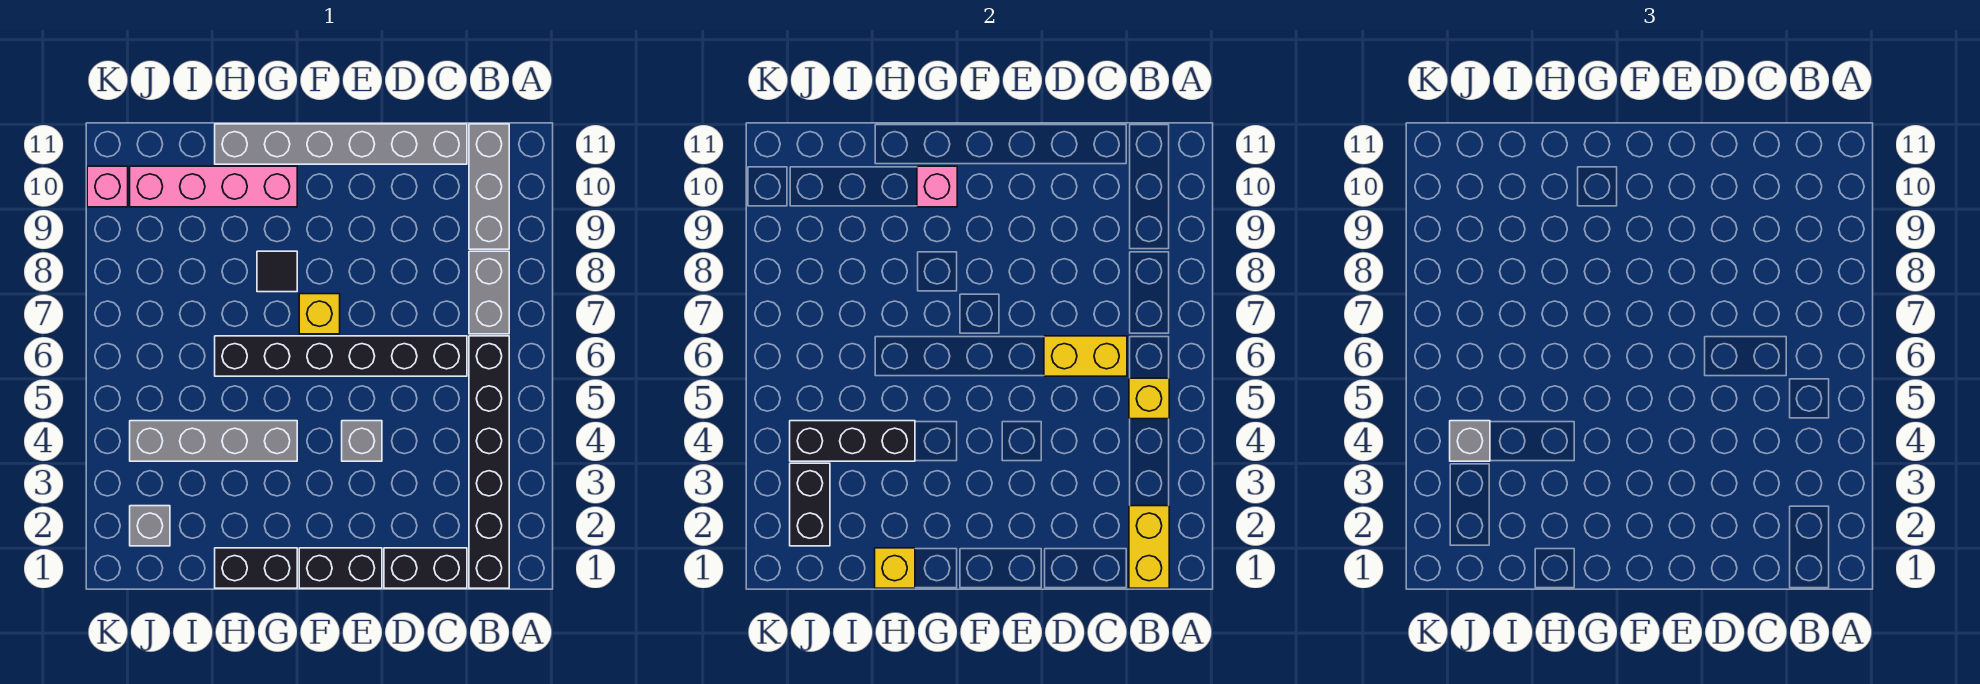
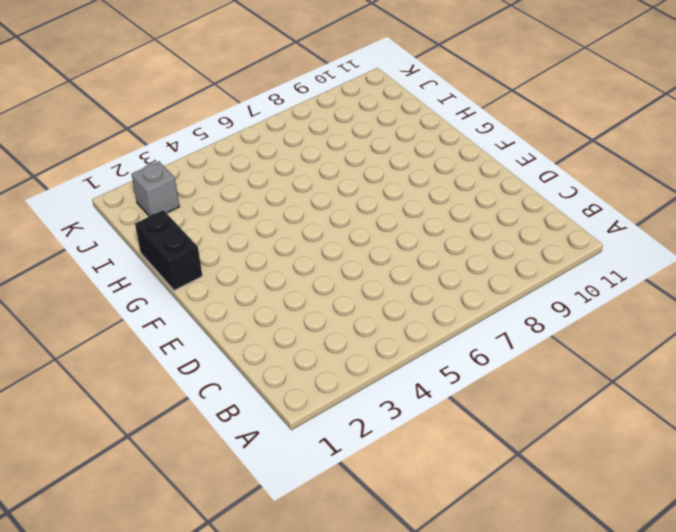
none -> black brick B1:B6 level 1
none -> grey brick B7:B8 level 1
none -> grey brick B9:B11 level 1

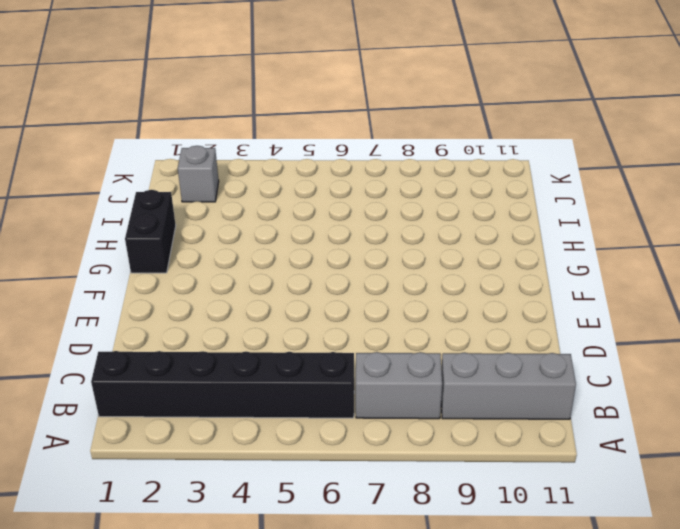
none -> black brick C1:D1 level 1
none -> black brick C6:H6 level 1
none -> grey brick C11:H11 level 1

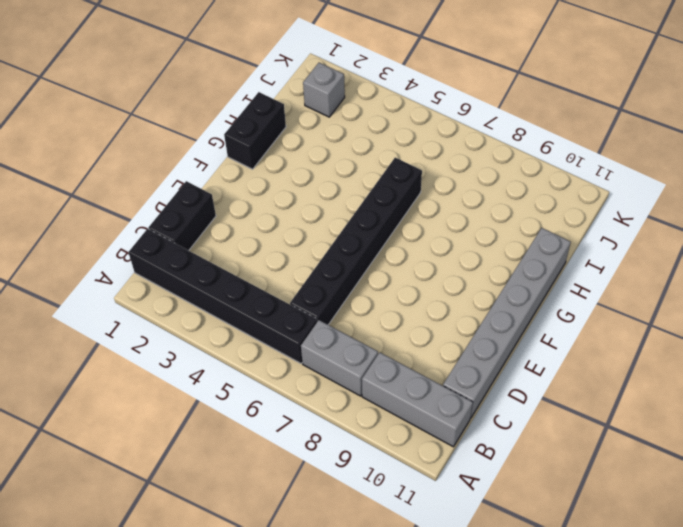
none -> black brick E1:F1 level 1
none -> grey brick E4 level 1
none -> yellow brick F7 level 1

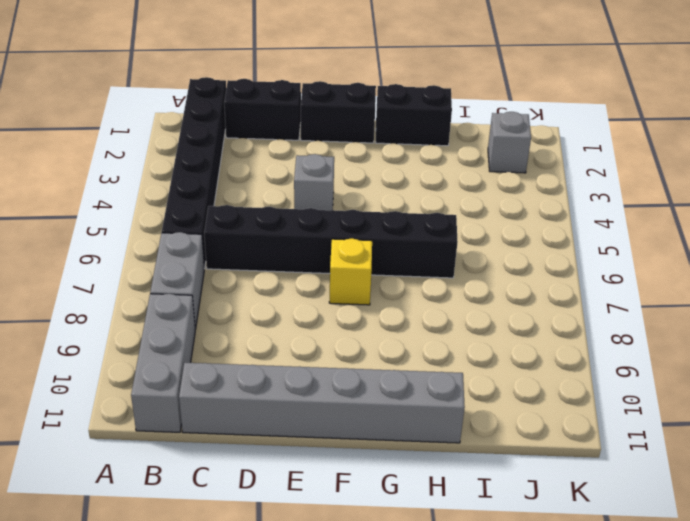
none -> grey brick G4:J4 level 1
none -> black tile G8 level 1
none -> pink brick G10:J10 level 1

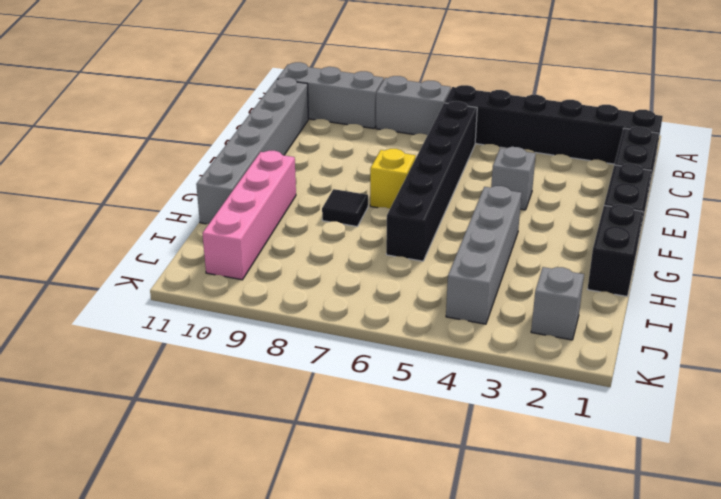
none -> pink brick K10 level 1
none -> yellow brick B1:B2 level 2
none -> yellow brick B5 level 2

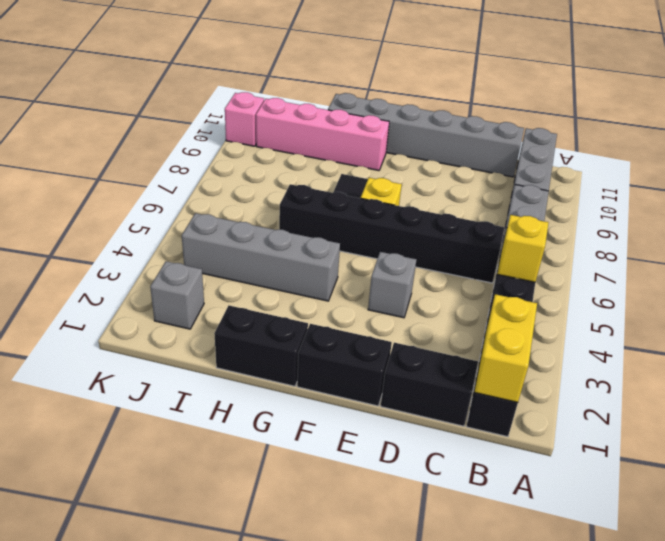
none -> yellow brick C6:D6 level 2
none -> pink brick G10 level 2
none -> yellow brick H1 level 2

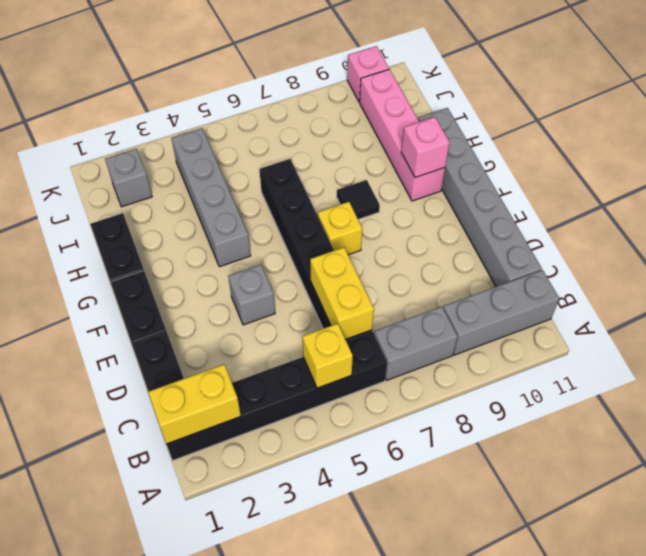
none -> yellow brick H1 level 2
none -> black brick H4:J4 level 2
none -> black brick J2:J3 level 2

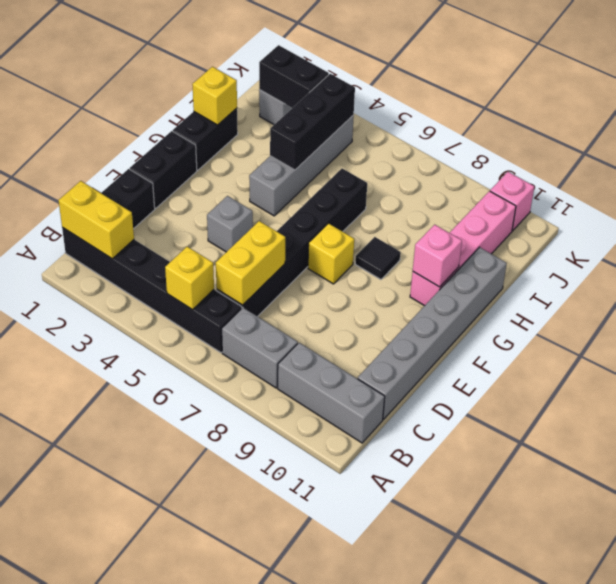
none -> grey brick J4 level 3

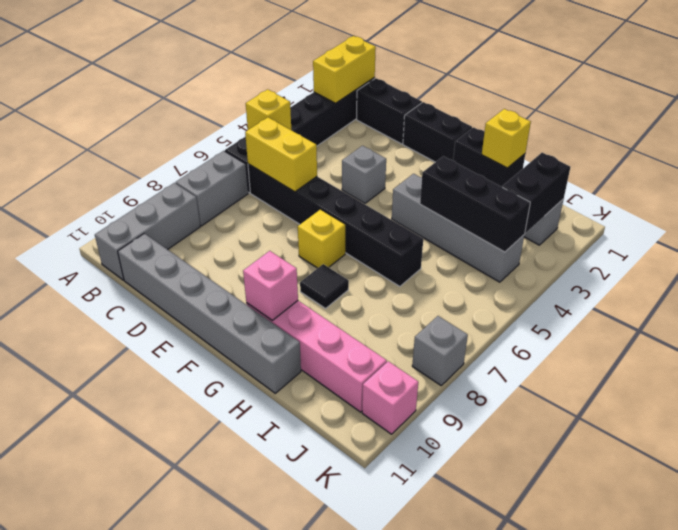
grey brick K8 level 1 -> grey brick J4 level 3

